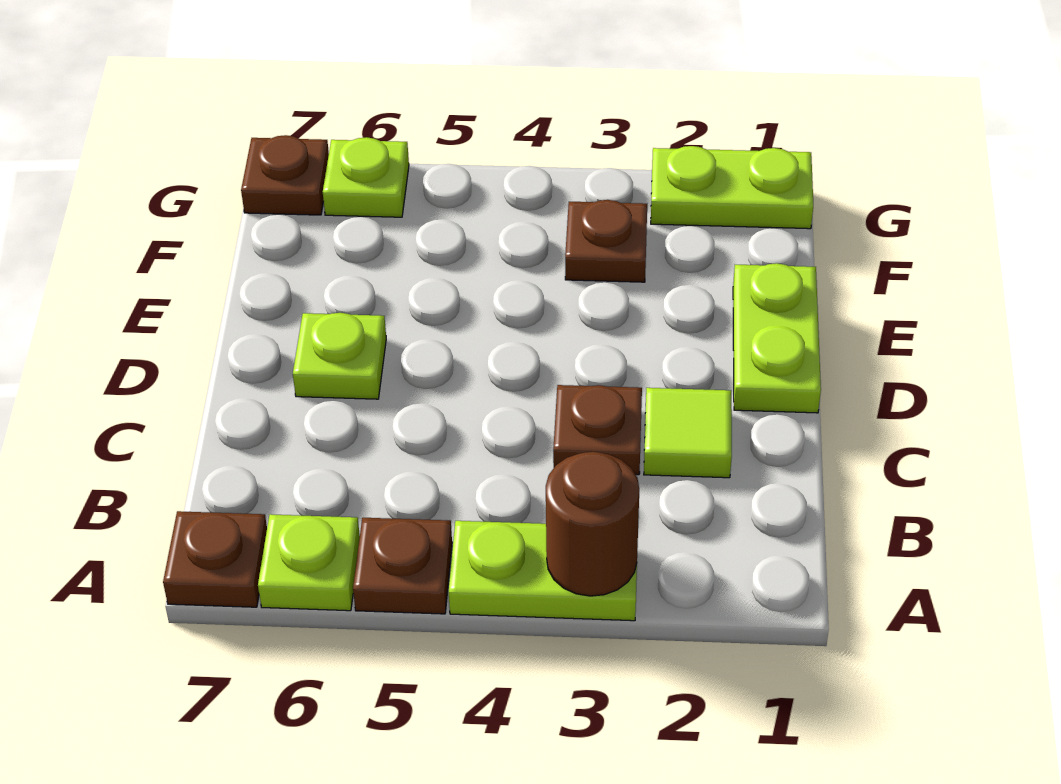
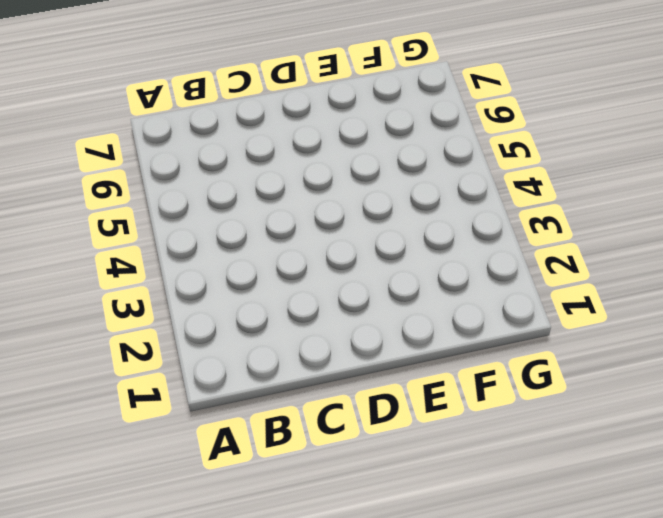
none -> lime plate A3:A4 level 1
none -> brown plate A5 level 1
none -> lime plate A6 level 1

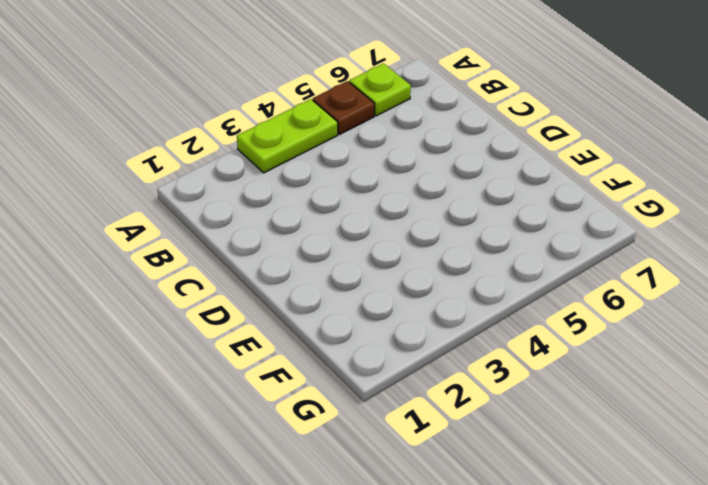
none -> brown plate A7 level 1
none -> lime tile C2 level 1
none -> brown plate C3 level 1

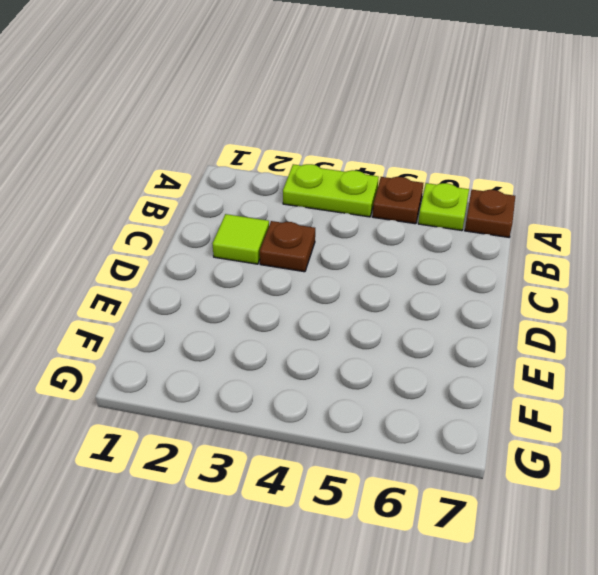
none -> lime plate D1:E1 level 1
none -> lime plate D6 level 1
none -> brown plate F3 level 1

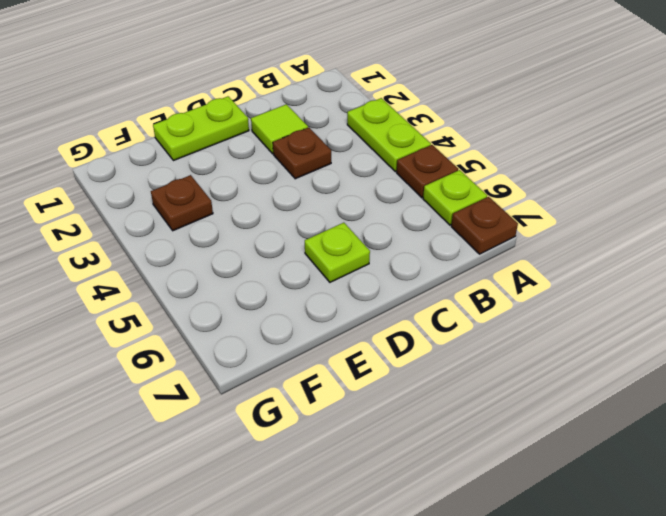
none -> lime plate G1:G2 level 1
none -> lime plate G6 level 1
none -> brown plate G7 level 1

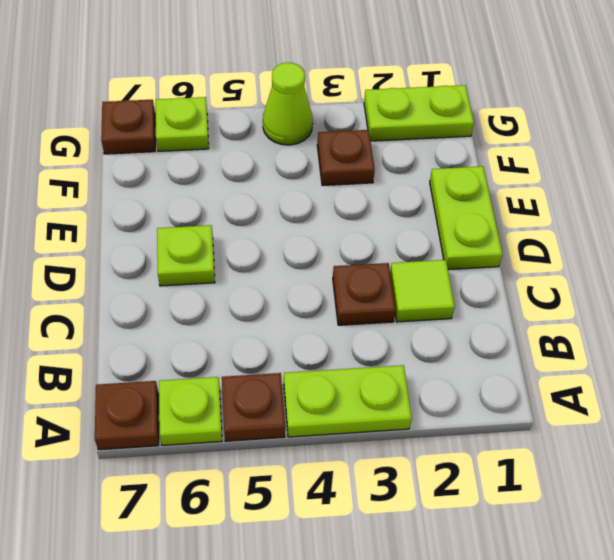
lime cone G4 level 1 -> none
none -> brown round brick A3 level 2

